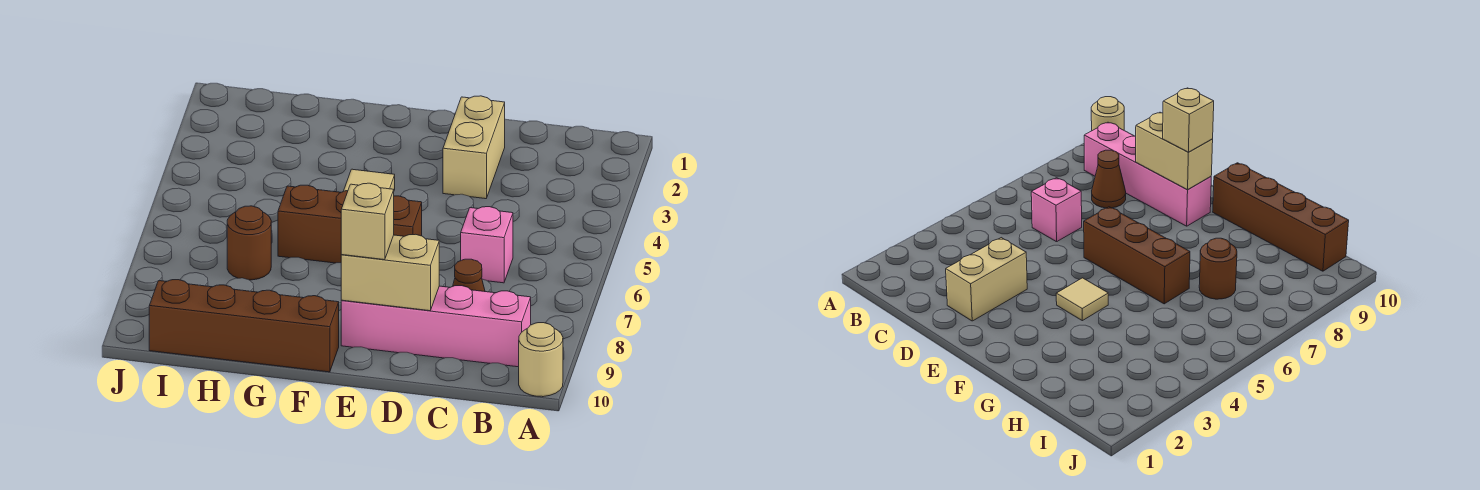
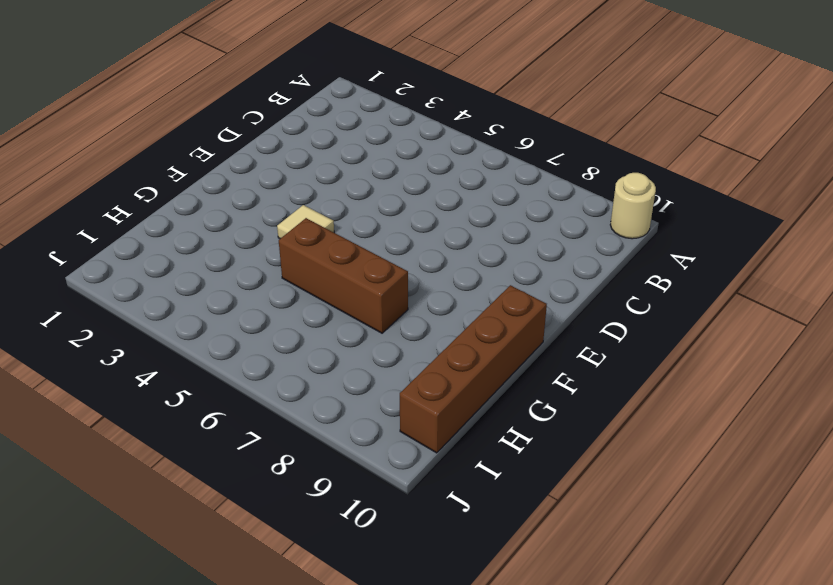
brown brick G5:G7 level 1 -> brown brick E6:G6 level 1
none -> pink brick B9:E9 level 1
none -> pink brick C6 level 1

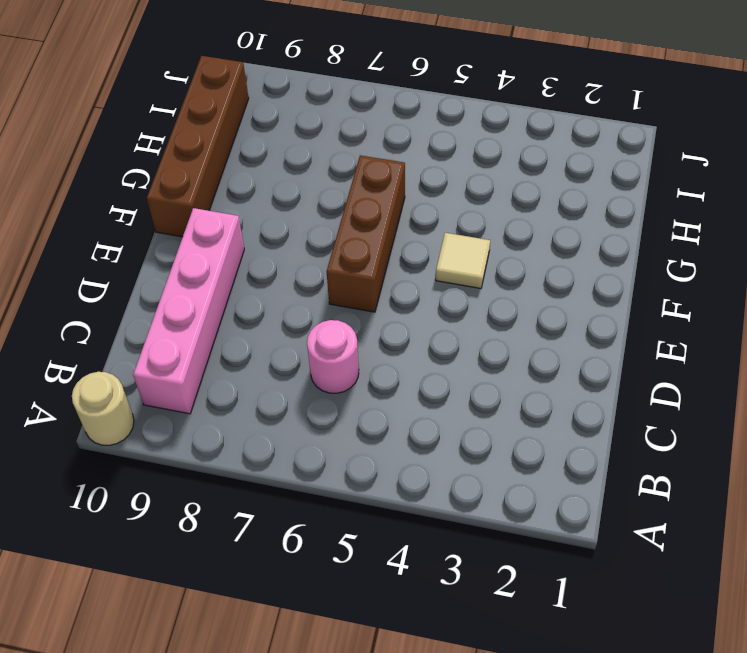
pink round brick C6 level 1 -> pink brick C6 level 1
none -> brown cone C8 level 1
none -> tan brick D2:D3 level 1

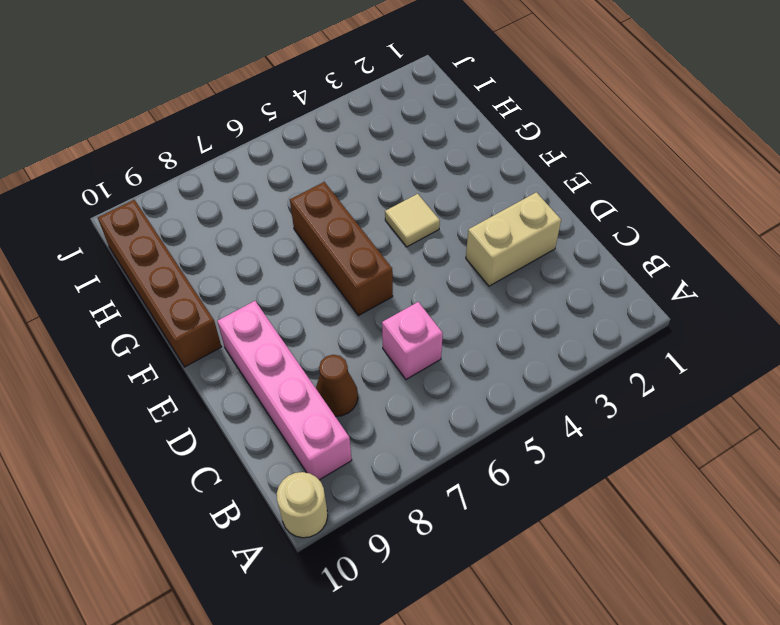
none -> brown round brick H7 level 1
none -> tan brick D9:E9 level 2

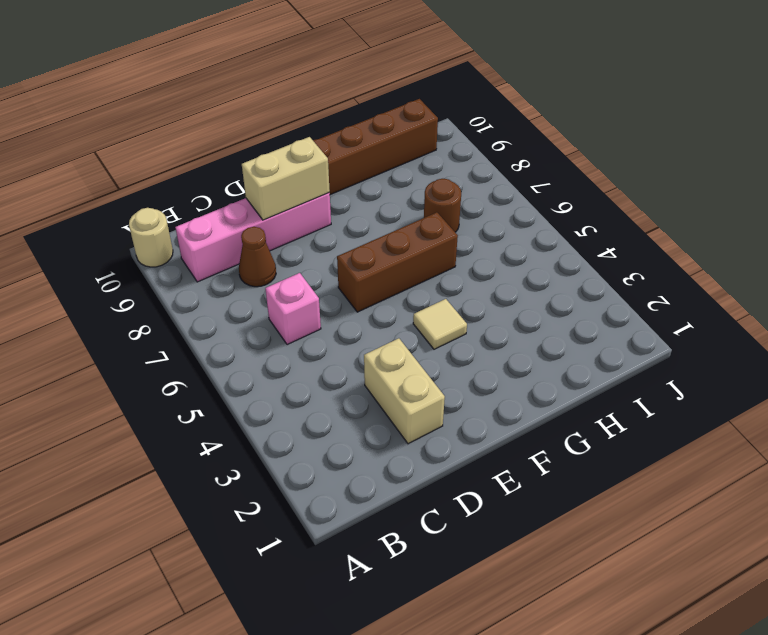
none -> tan brick E9 level 3

